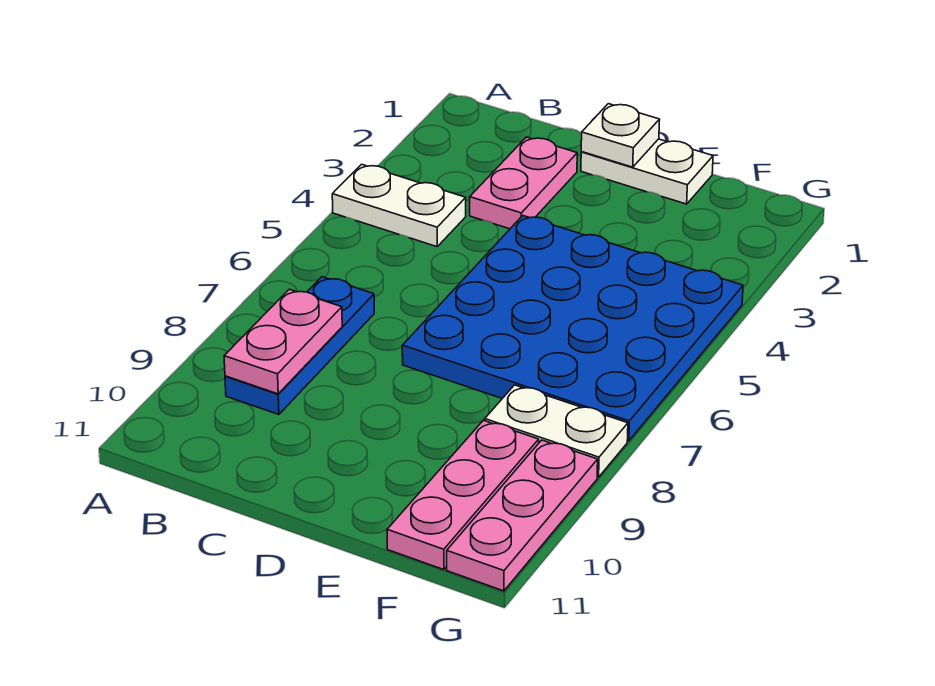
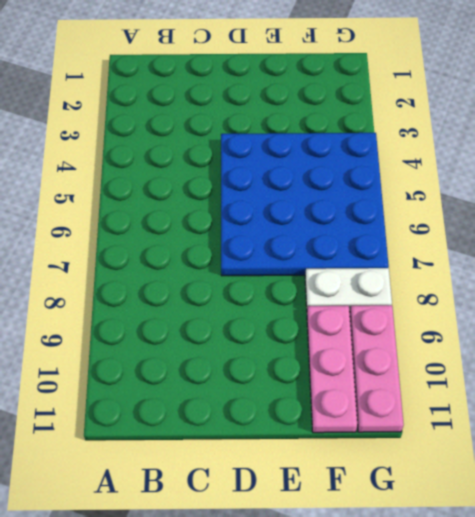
none -> white plate A4:B4 level 1
none -> blue plate B7:B9 level 1

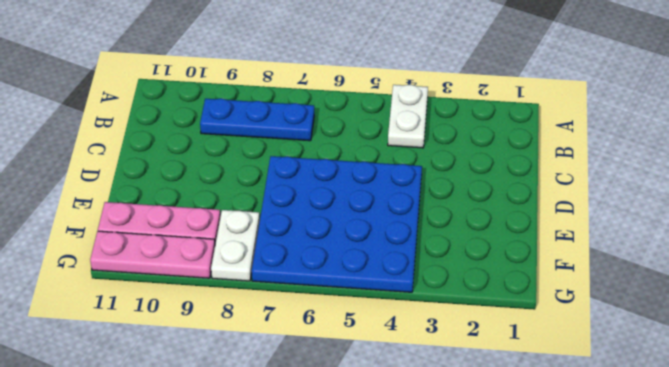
none -> pink plate C2:C3 level 1
none -> white plate D1:E1 level 1

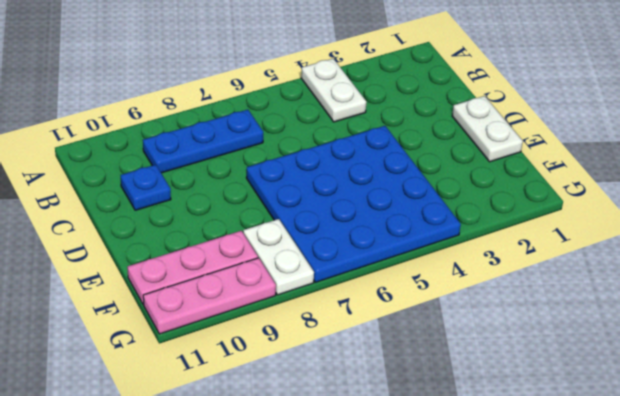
blue plate C10 level 1 -> none
none -> pink plate C2:C3 level 1
none -> pink plate B8:B9 level 2

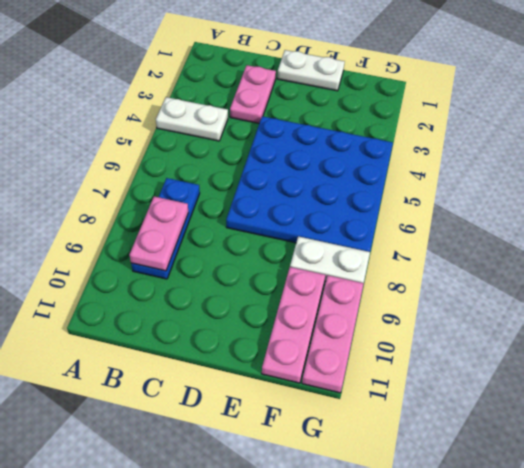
none -> white plate D1 level 2

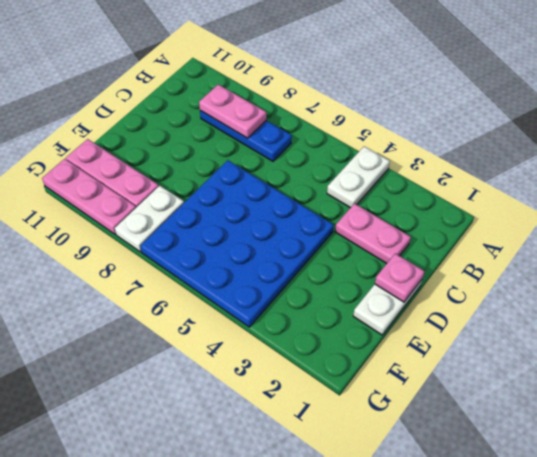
pink plate D1 level 2 -> white plate D1 level 2

